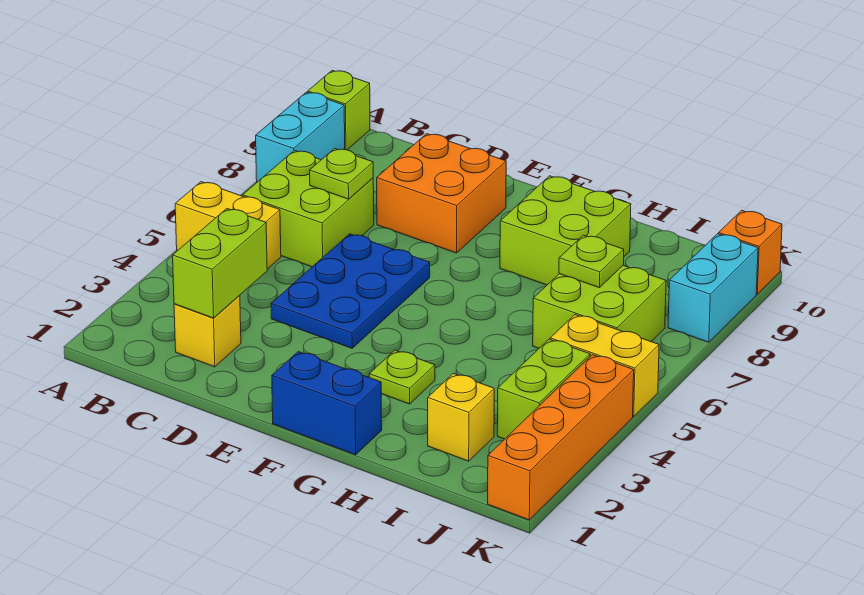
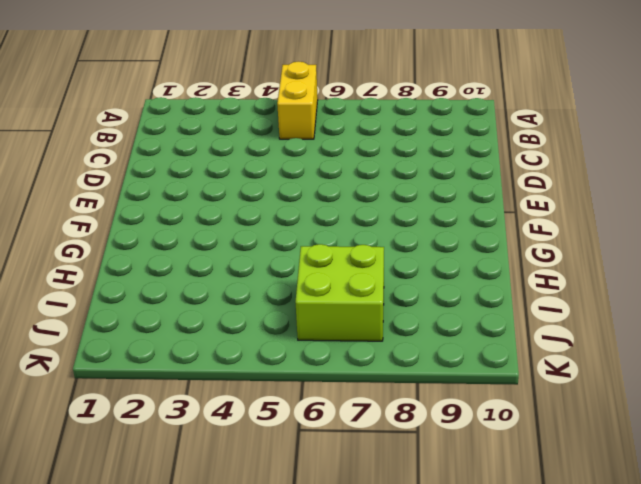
none -> cyan brick A8:A9 level 1
none -> lime brick A10 level 1
none -> lime brick B6:C7 level 1

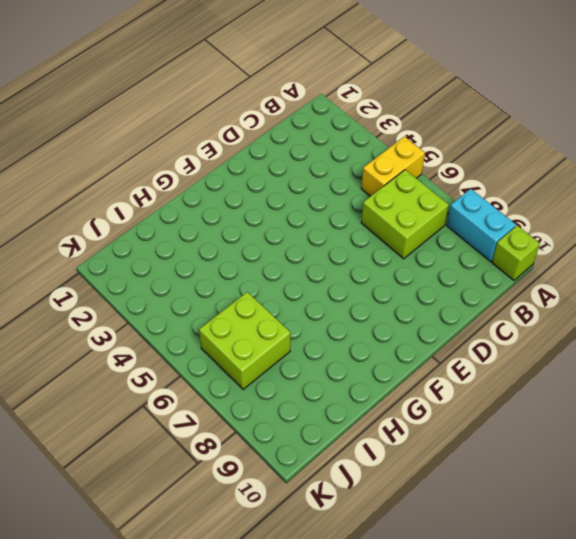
none -> yellow brick C2 level 1
none -> blue plate D4:E6 level 1
none -> orange brick D8:E9 level 1

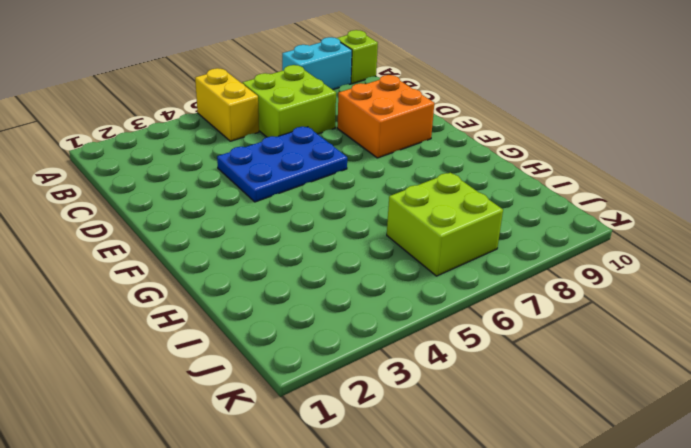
none -> yellow brick C2 level 1
none -> blue brick F1:G1 level 1
none -> lime plate G3 level 1

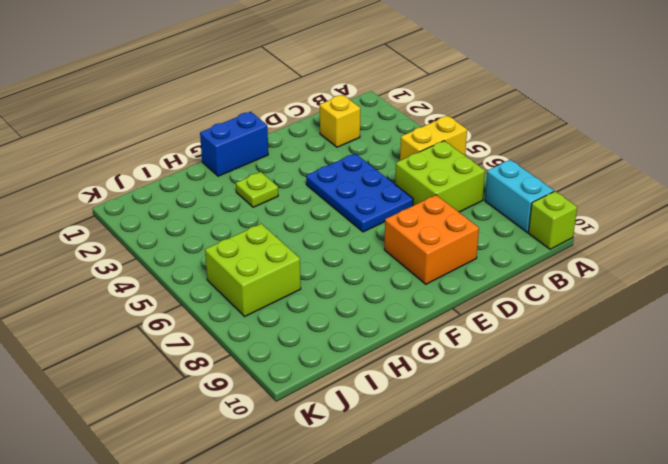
none -> lime brick G8:H9 level 1
none -> yellow brick I2 level 1
none -> lime brick J3:J4 level 1

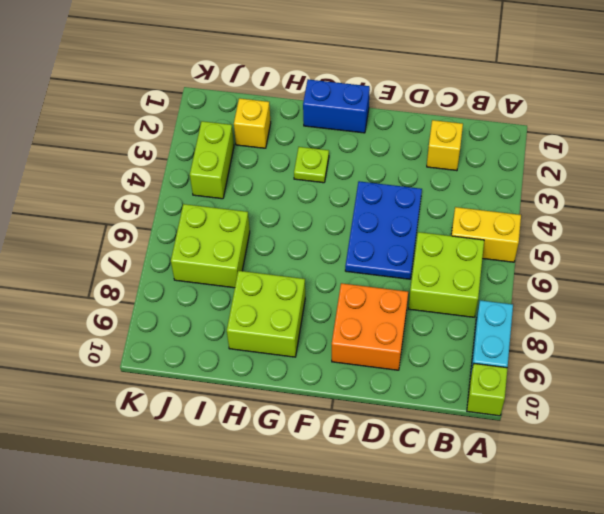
none -> yellow brick J5:K5 level 1
none -> orange brick K1:K4 level 1
none -> cyan brick K8:K9 level 1

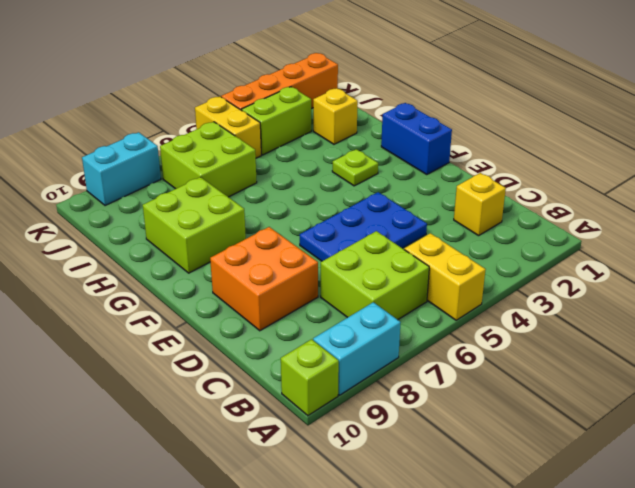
none -> orange brick K10 level 1
none -> lime brick C2:C3 level 2
none -> lime plate C7 level 2

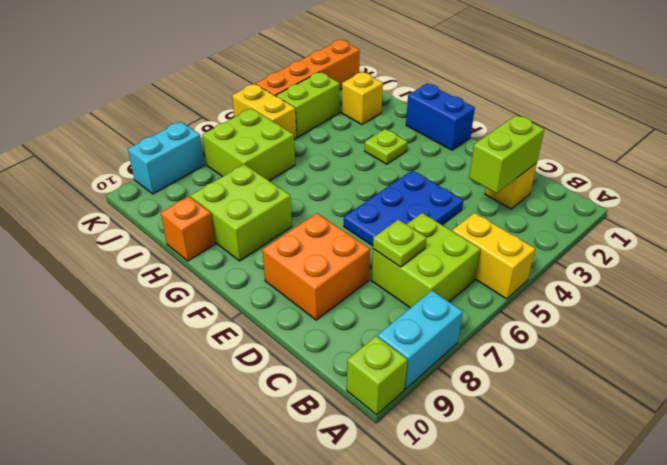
orange brick H10 level 1 -> orange brick K10 level 1
none -> lime plate I7 level 2

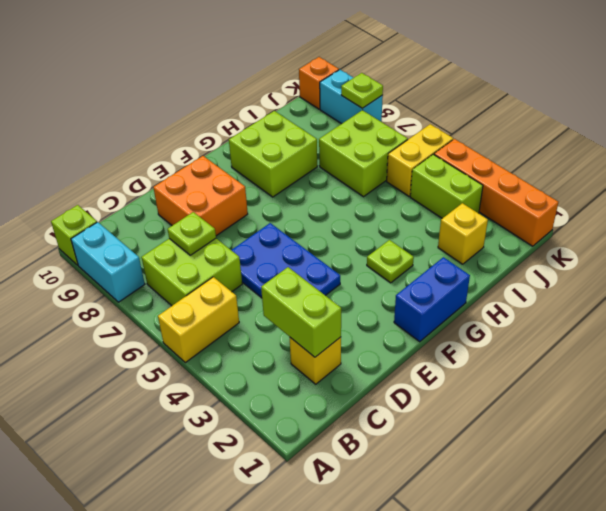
lime plate K8 level 2 -> lime plate I7 level 2

